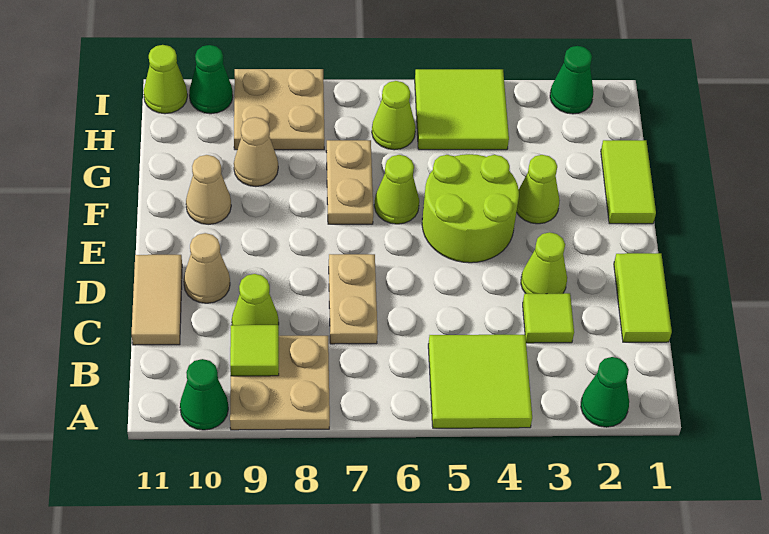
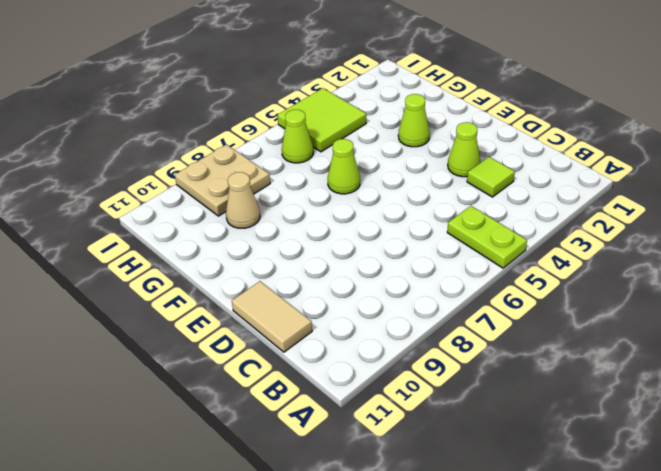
lime plate A5:B5 level 1 -> lime tile A4:B5 level 1
none -> green cone A2 level 1
none -> tan plate A8:B9 level 1
none -> green cone A10 level 1

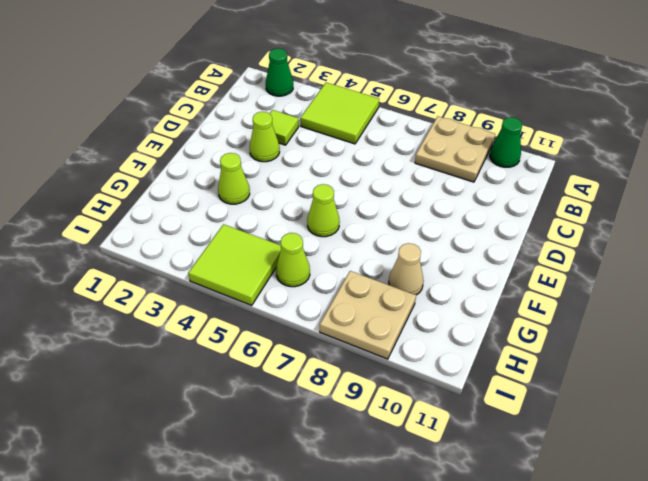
none -> lime tile C1:D1 level 1
none -> tan plate C7:D7 level 1
none -> lime cone C9 level 1

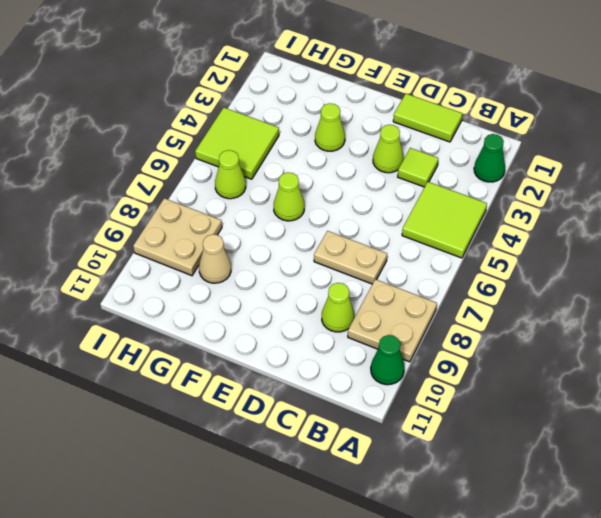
none -> tan tile C11:D11 level 1
none -> tan cone D10 level 1
none -> lime round brick E4:F5 level 1

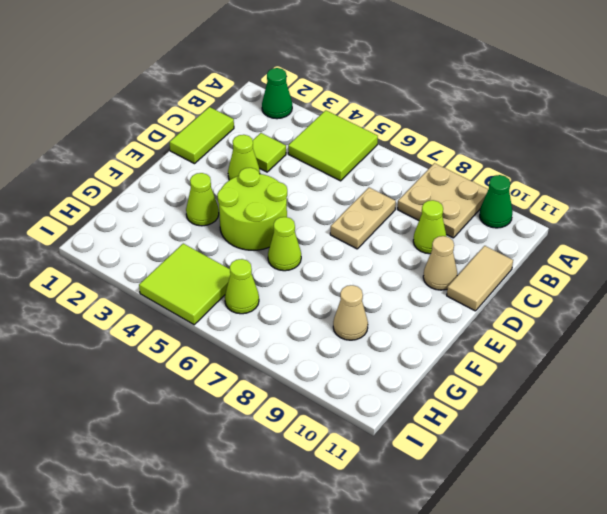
none -> lime tile F1:G1 level 1
none -> tan plate F7:G7 level 1
none -> tan cone F10 level 1

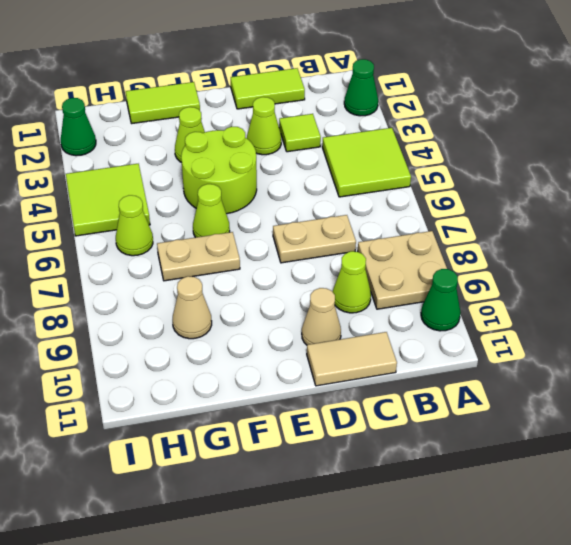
none -> tan cone F10 level 1
none -> tan plate H8:I9 level 1
none -> green cone I10 level 1

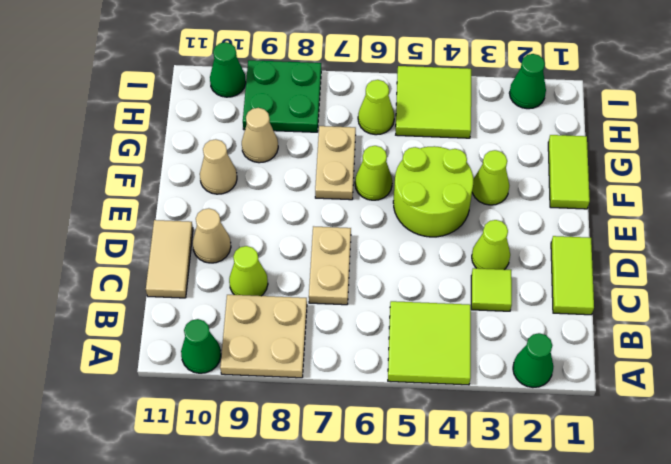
green plate H8:I9 level 1 -> tan plate H8:I9 level 1
none -> lime cone I11 level 1
none -> lime tile B9 level 2

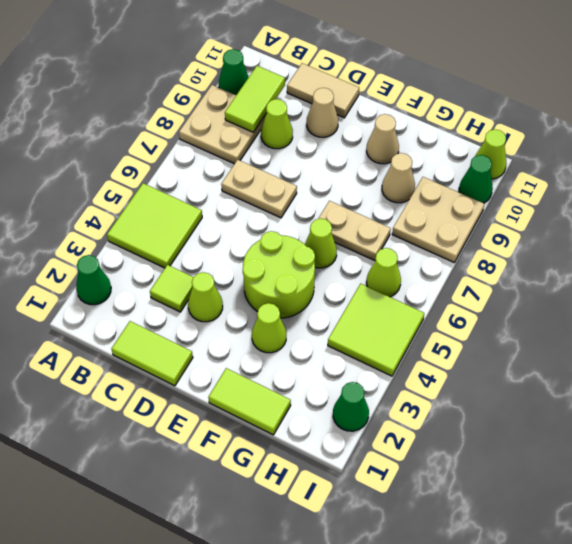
lime tile B9:B10 level 2 -> lime tile B9 level 2

